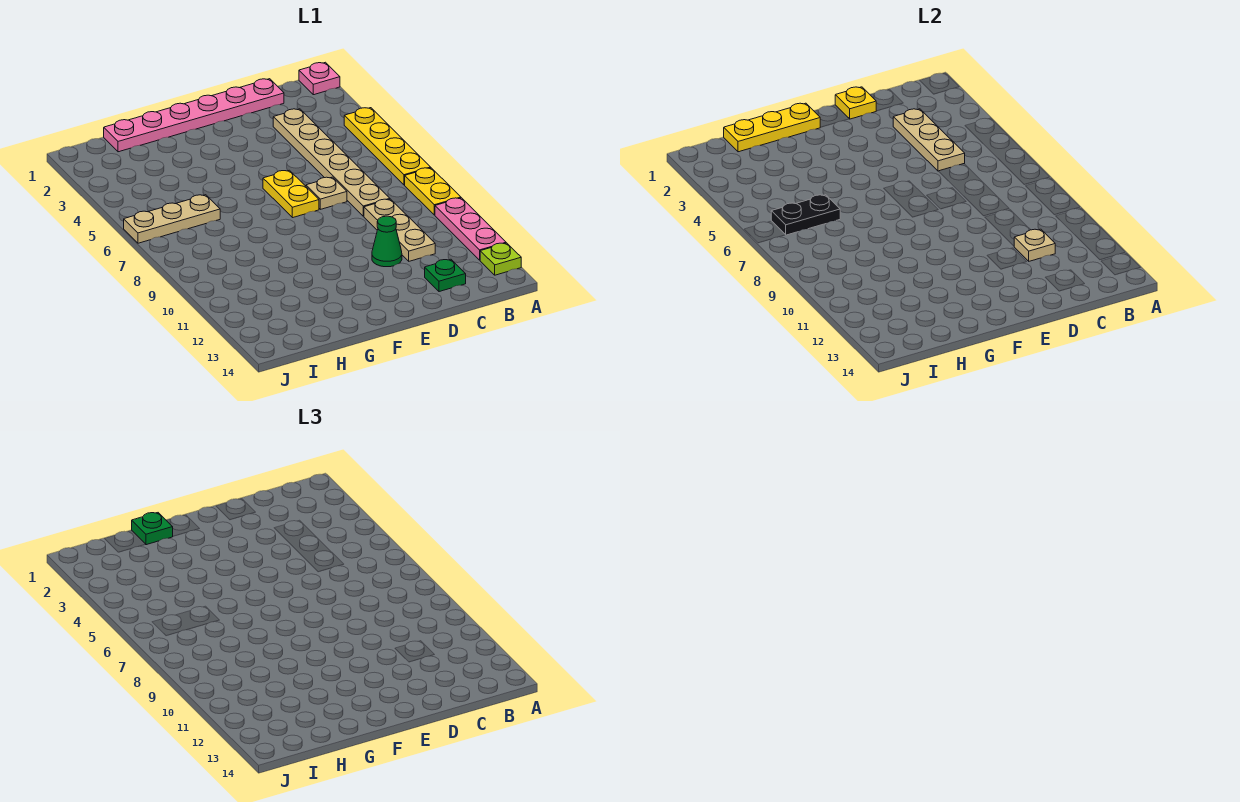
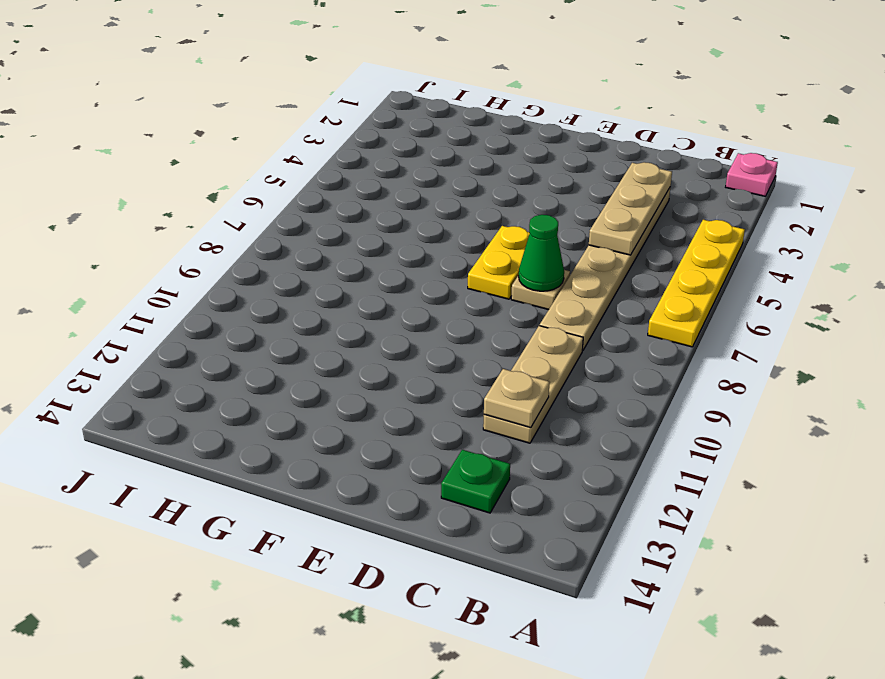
green cone D7 level 2 -> green cone D11 level 1
none -> yellow plate A8:A9 level 1
none -> pink plate A10:A12 level 1
none -> lime plate A13 level 1

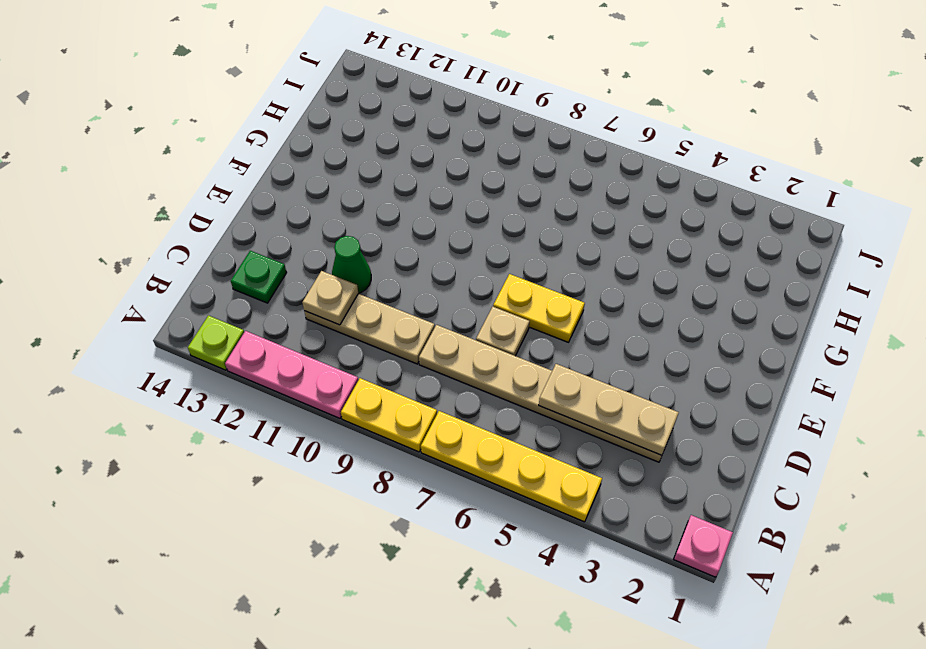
none -> pink plate C1:H1 level 1
none -> tan plate H6:J6 level 1
none -> yellow plate D1 level 2

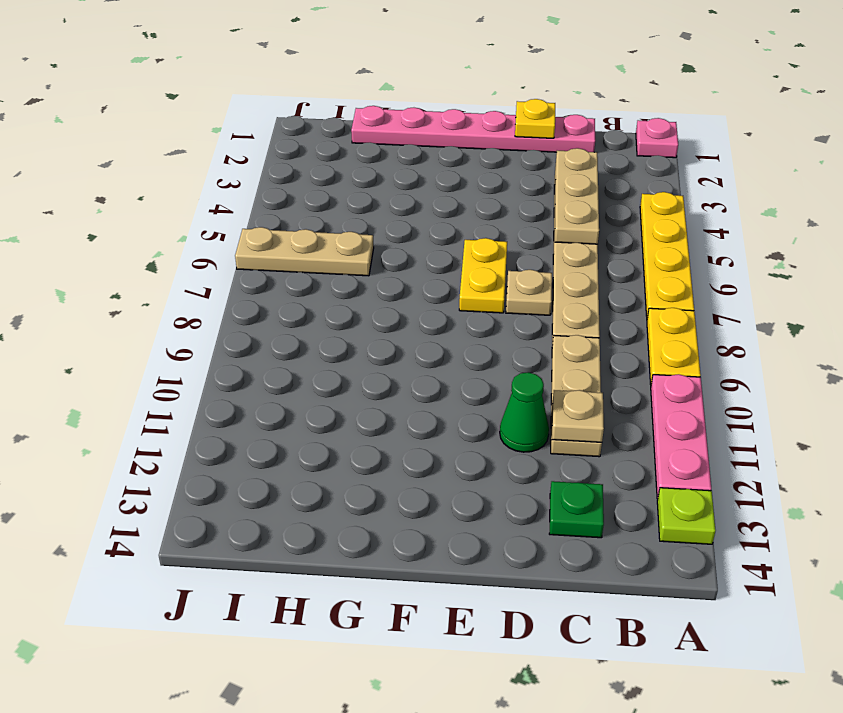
none -> yellow plate F1:H1 level 2
none -> black plate H6:I6 level 2
none -> green plate G1 level 3

